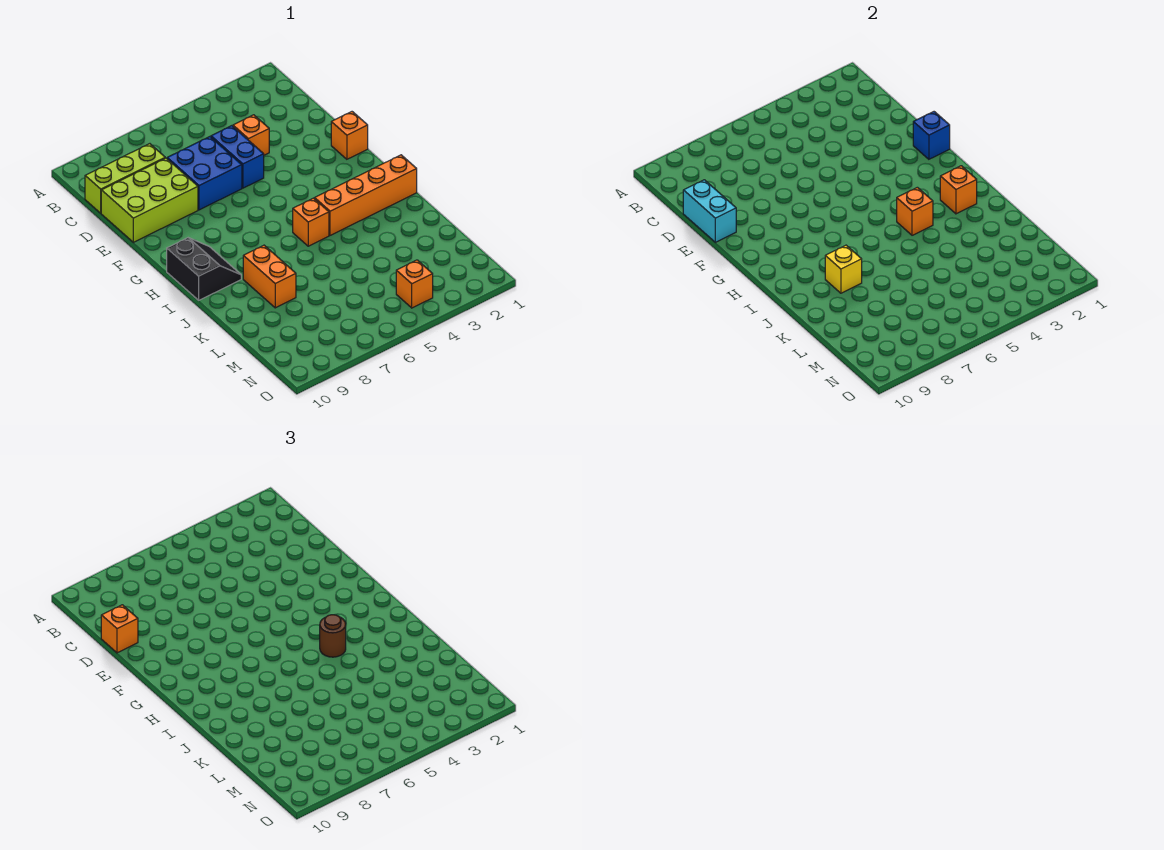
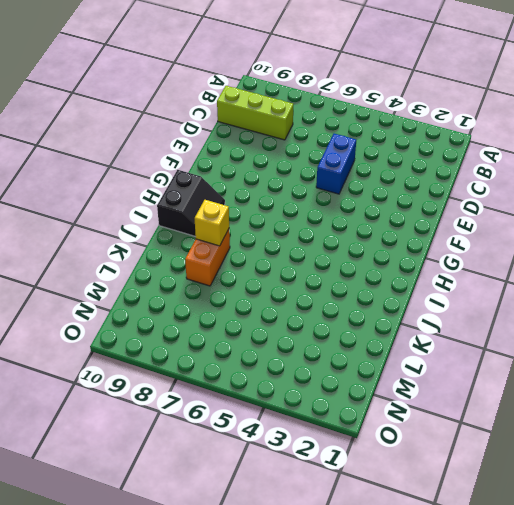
none -> orange brick D4 level 1
none -> blue brick D6:E7 level 1
none -> lime brick D8:E10 level 1

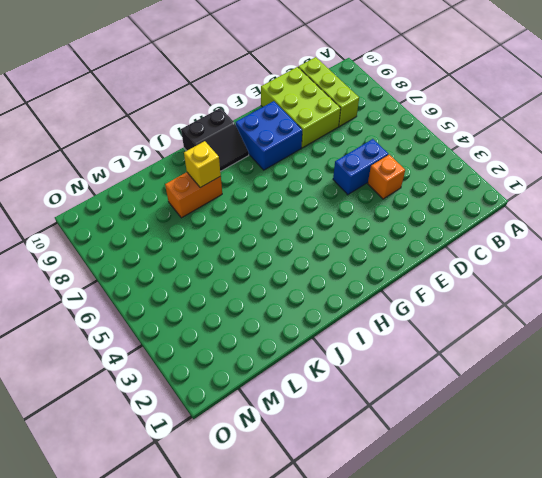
blue brick F8:G9 level 1 -> blue brick D6:E7 level 1
none -> orange brick F1 level 1
none -> orange brick I1:I4 level 1
none -> orange brick I5 level 1

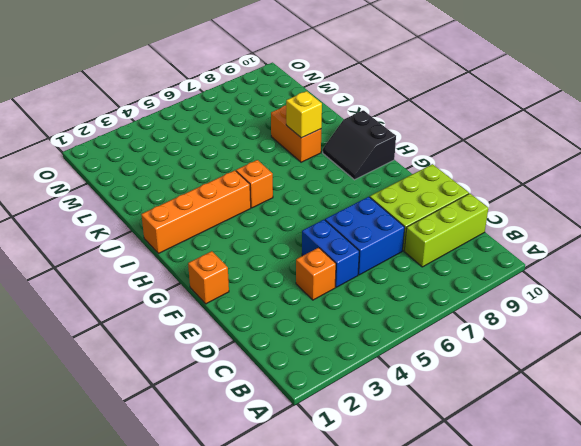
none -> orange brick N4 level 1
none -> cyan brick D10:E10 level 2
none -> blue brick F1 level 2

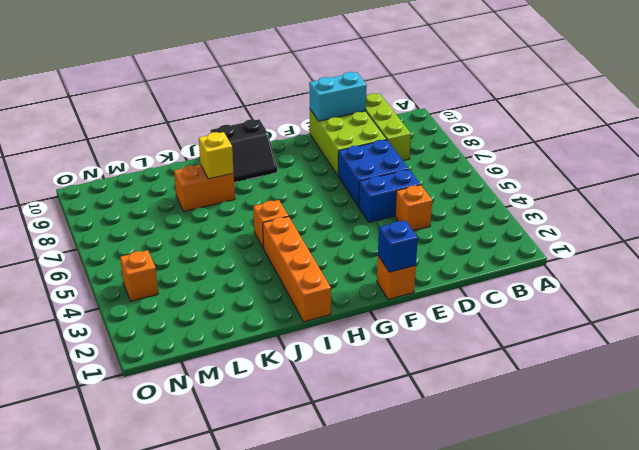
none -> orange brick I2 level 2
none -> orange brick I4 level 2
none -> orange brick D10 level 3

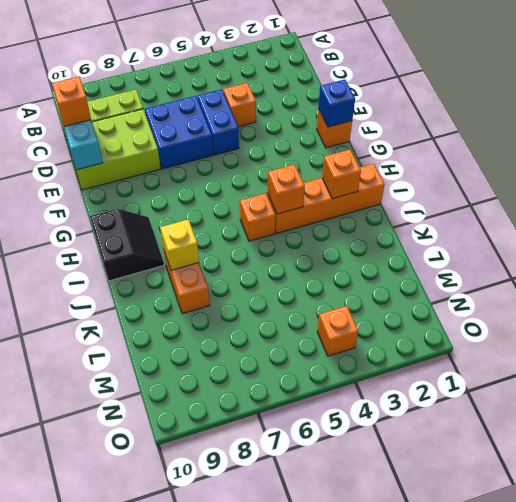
none -> brown round brick I4 level 3

